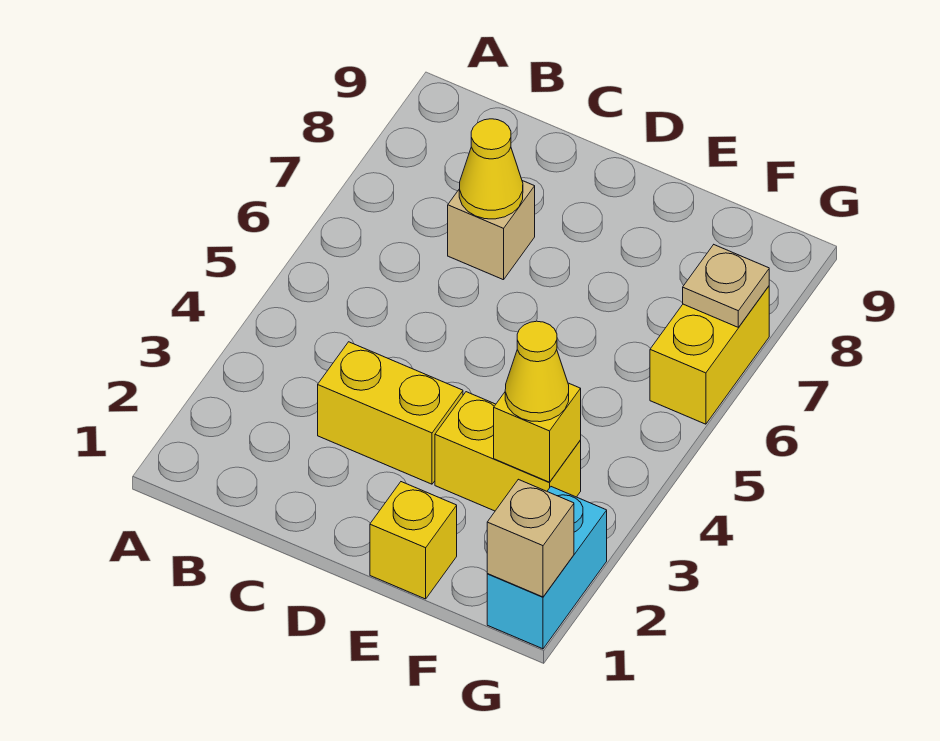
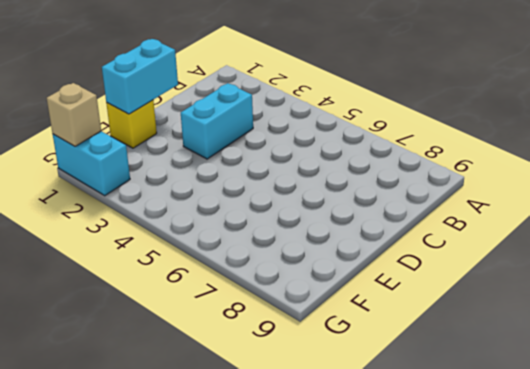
cyan brick C3:D3 level 1 -> yellow brick C3:D3 level 1
cyan brick D1:E1 level 2 -> none
none -> tan brick C7 level 1
none -> yellow brick E3:F3 level 1

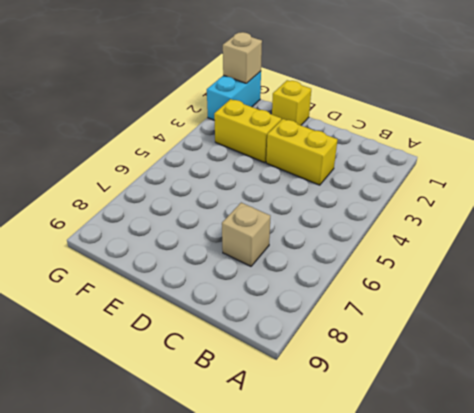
none -> yellow brick G6:G7 level 1
none -> yellow cone C7 level 2

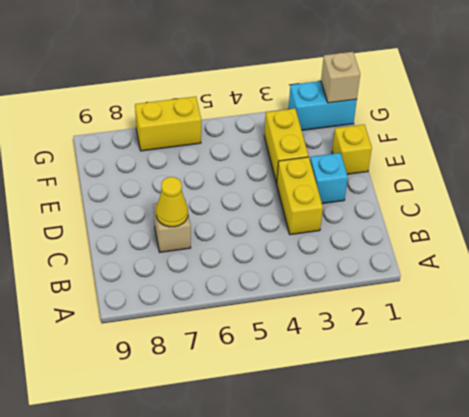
cyan brick D2 level 1 -> none
none -> yellow brick F3 level 2
none -> tan plate G7 level 2

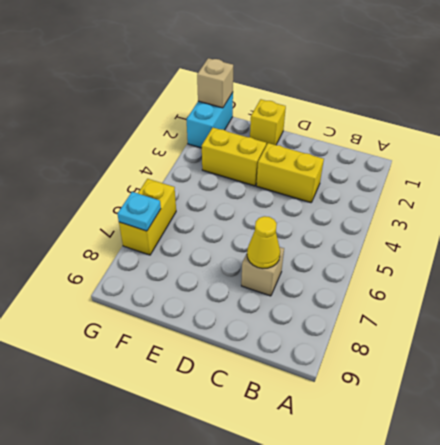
cyan plate G7 level 2 -> tan plate G7 level 2
none -> yellow brick F3 level 2
none -> yellow cone F3 level 3

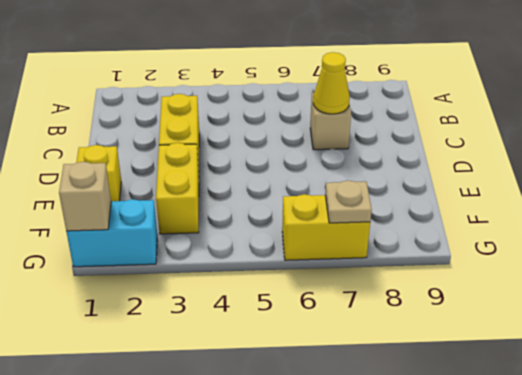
none -> yellow brick F3 level 2
none -> yellow cone F3 level 3

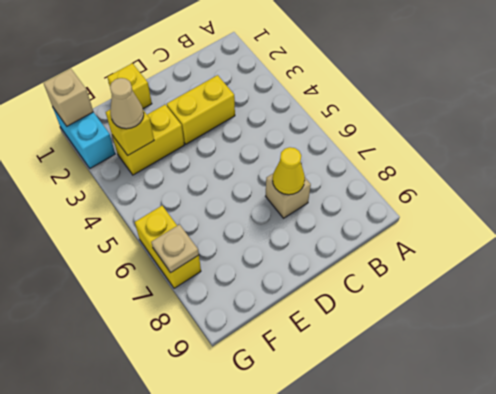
tan cone F3 level 3 -> yellow cone F3 level 3

